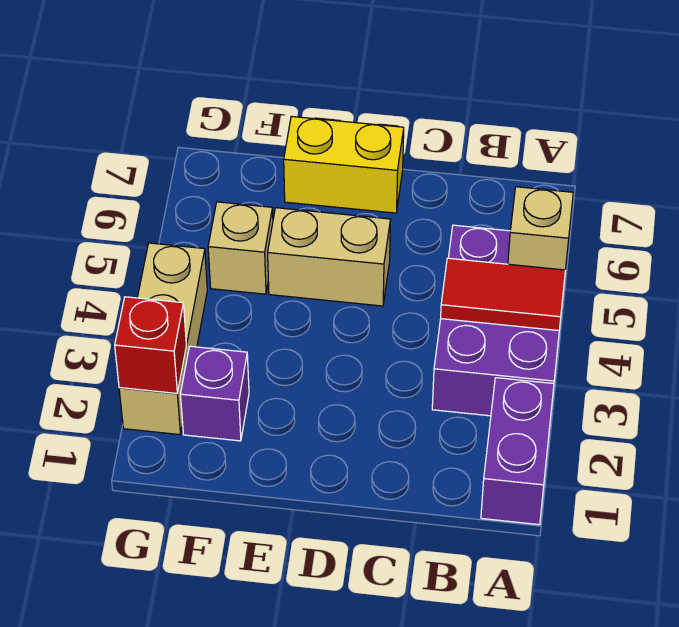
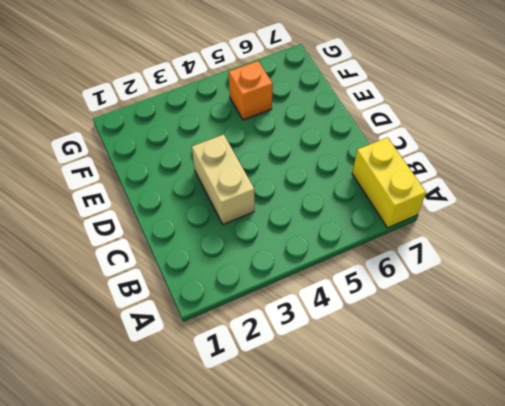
yellow brick A7:B7 level 1 -> yellow brick D7:E7 level 1
tan brick C3:D3 level 1 -> tan brick D5:E5 level 1
orange brick F5 level 1 -> tan brick F5 level 1
none -> purple brick A1:A2 level 1
none -> purple brick A3:B5 level 1

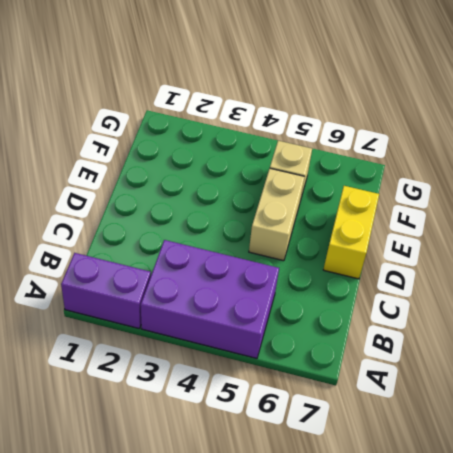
none -> purple brick F2 level 1
none -> tan brick G2:G4 level 1

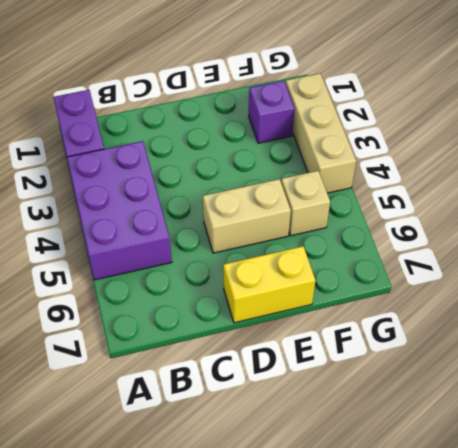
none -> red tile A4:B4 level 2
none -> tan brick A5 level 2

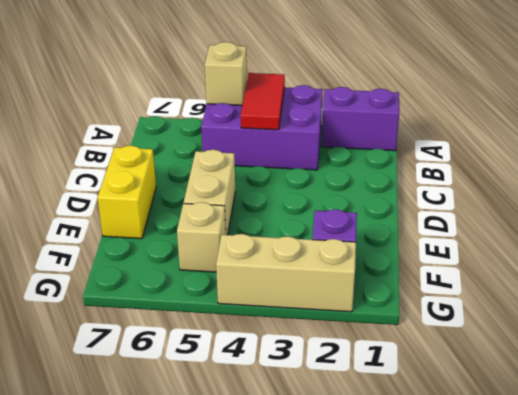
none -> red brick G2 level 2

